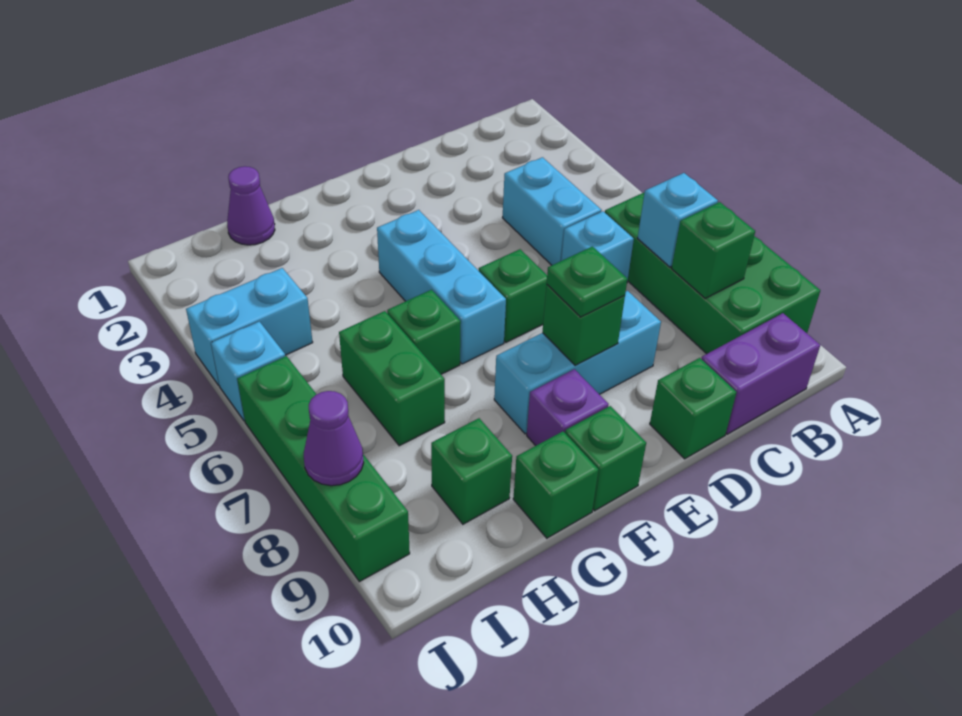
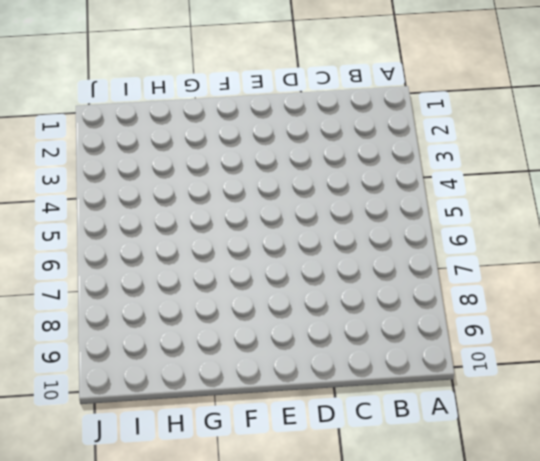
none -> green brick A6:B9 level 1
none -> purple brick B10:C10 level 1
none -> cyan brick C4:C5 level 1

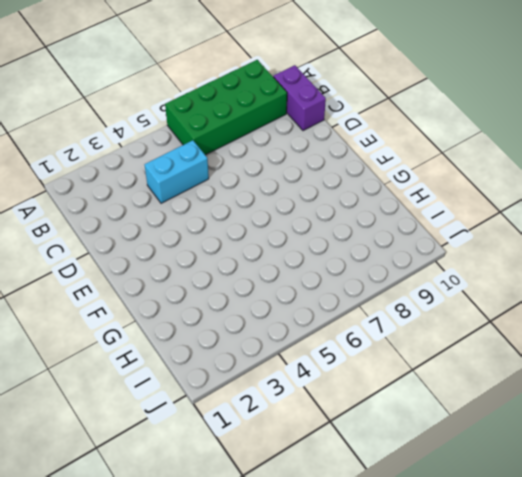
none -> cyan brick C6 level 1
none -> cyan brick D8:F8 level 1
none -> green brick D10 level 1

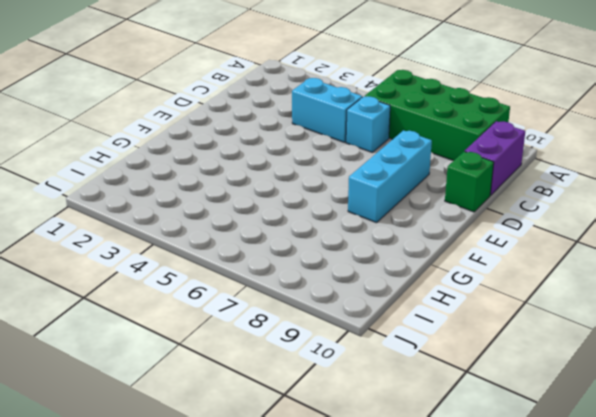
none -> green brick E6 level 1
none -> cyan brick F4:F6 level 1
none -> purple brick F9 level 1

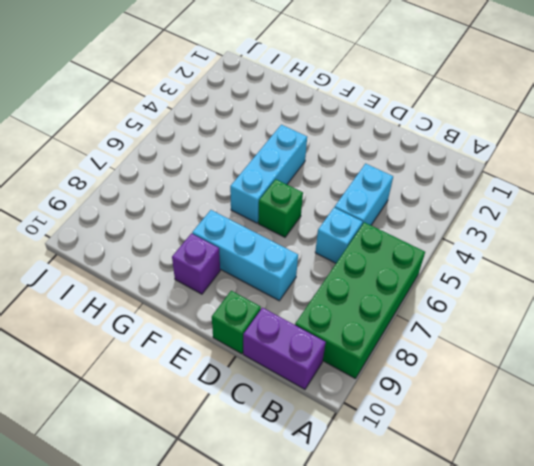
none -> green brick F10 level 1
none -> green brick G6 level 1
none -> green brick G10 level 1

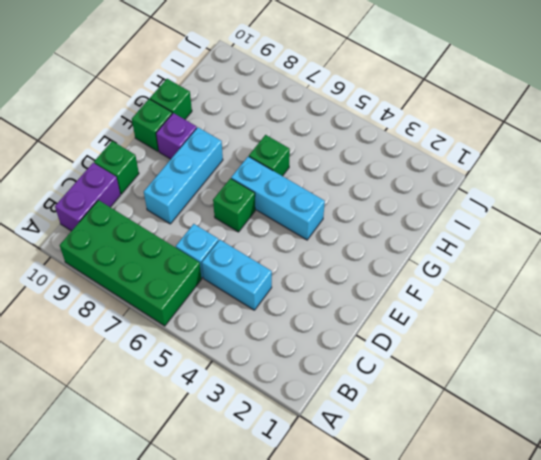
none -> purple cone H1 level 1
none -> green brick H6:H7 level 1
none -> green brick H9 level 1

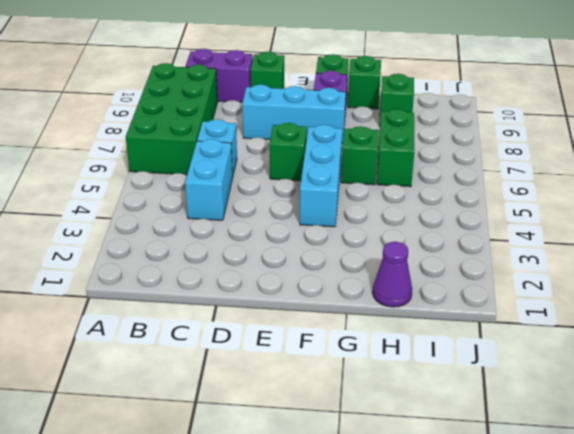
none -> cyan brick I4:J4 level 1
none -> cyan brick J5 level 1
none -> green brick J6:J9 level 1

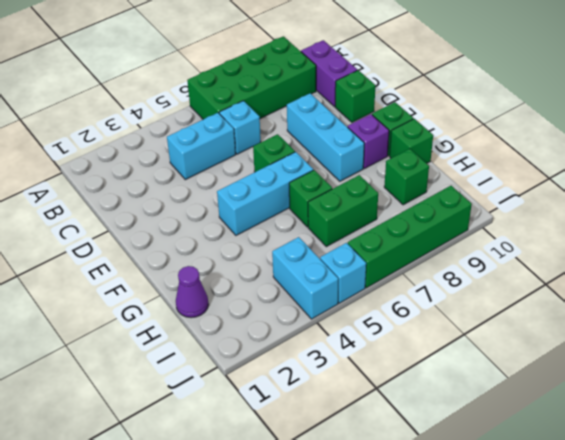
none -> cyan brick B7 level 2
none -> green brick B8 level 2
none -> green brick E8 level 2

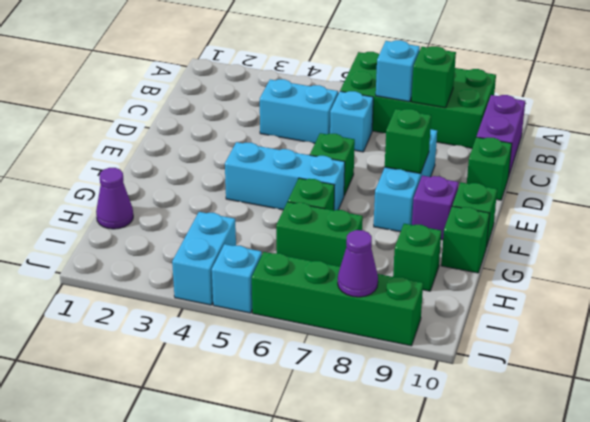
none -> green plate E8 level 3

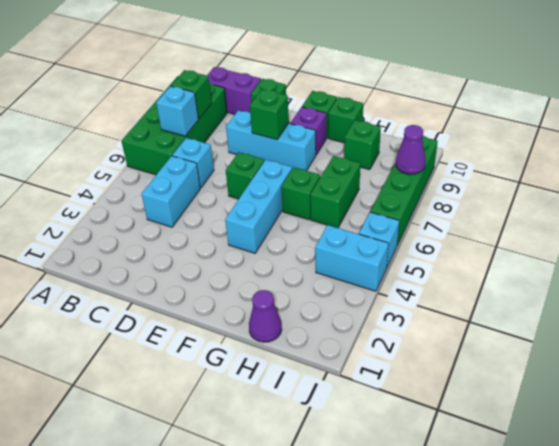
none -> green plate E8 level 3

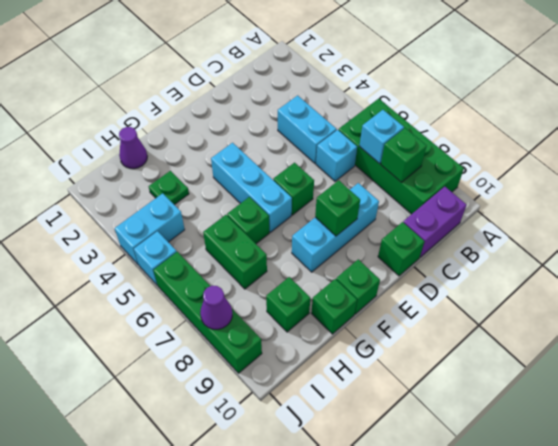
green plate H3 level 1 -> green plate E8 level 3
none -> purple brick F9 level 1

